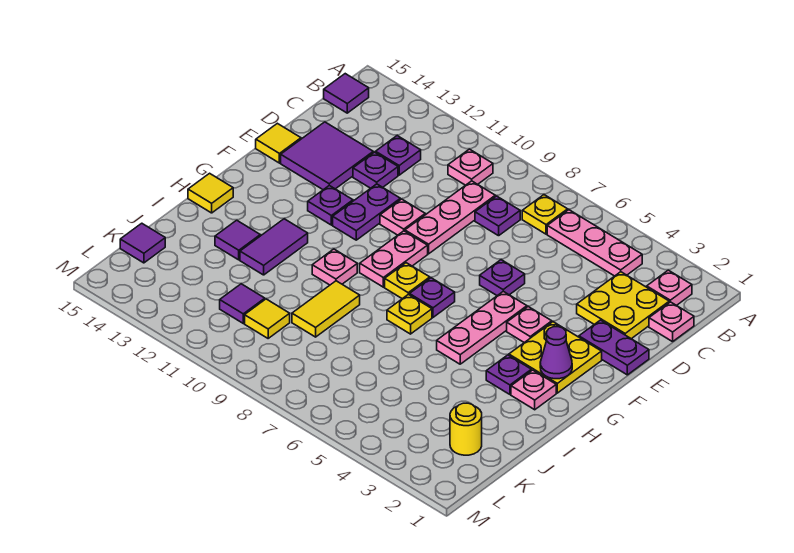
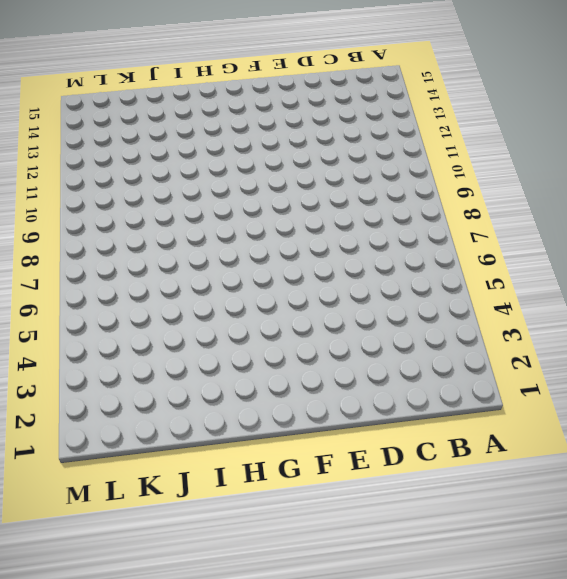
none -> pink plate B2 level 1
none -> pink plate B4:B6 level 1
none -> yellow plate B7 level 1
none -> pink plate B10 level 1

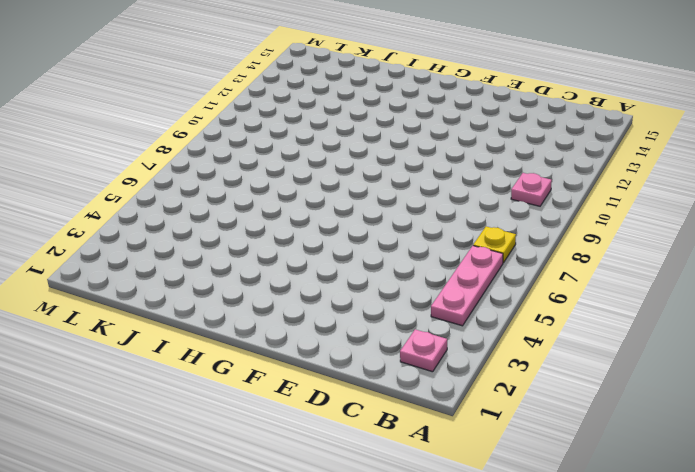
none -> purple tile B15 level 1
none -> pink plate C1 level 1
none -> yellow plate C2:D3 level 1
none -> purple plate C8 level 1

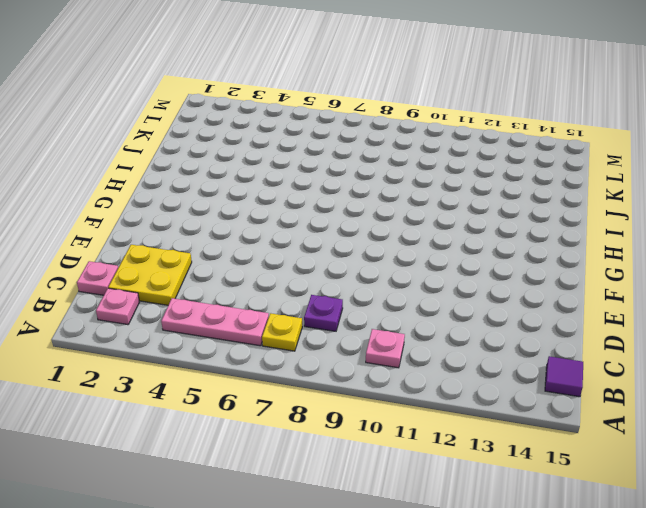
none -> pink plate C9:E9 level 1
none -> purple plate C12 level 1
none -> purple plate D12 level 1
none -> purple tile D13:E14 level 1

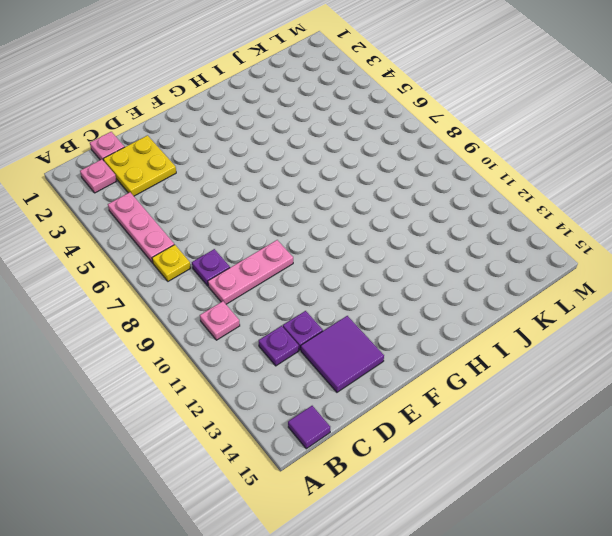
none -> purple plate E1:E2 level 1
none -> purple plate E6 level 1
none -> pink plate E10 level 1
none -> purple plate E11:F11 level 1

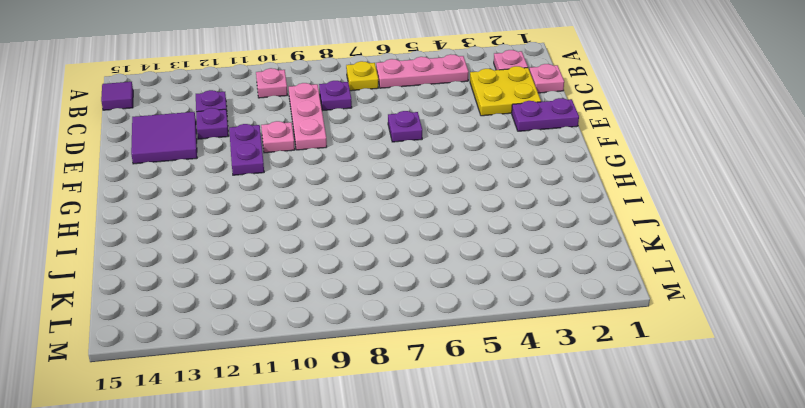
none -> yellow tile E15 level 1
none -> yellow plate F2:G3 level 1
none -> pink plate F4 level 1
none -> pink plate F5:H5 level 1

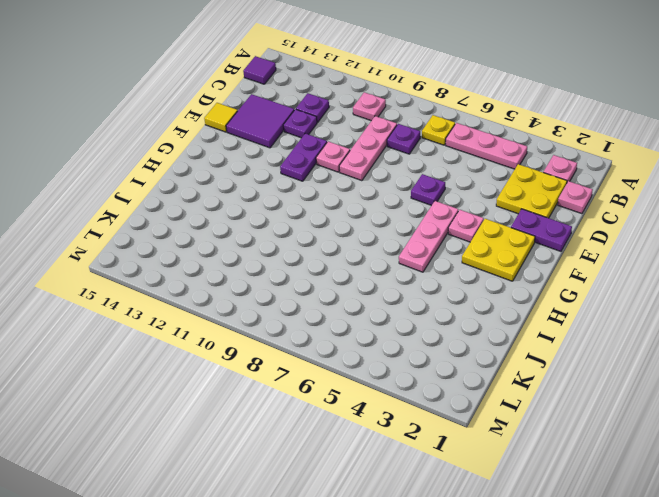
none -> pink plate F9:G9 level 1
none -> purple plate F12 level 1
none -> purple plate G7 level 1
none -> yellow plate G8 level 1

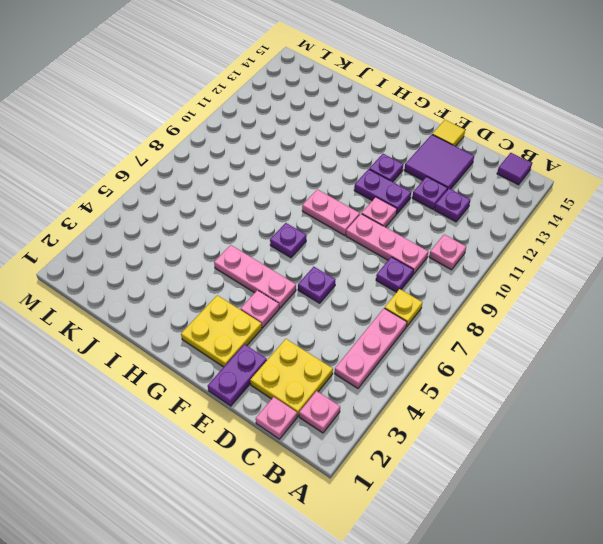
none -> yellow plate G8 level 1
none -> pink plate H2 level 1
none -> purple plate H3 level 1
none -> yellow plate H7 level 1

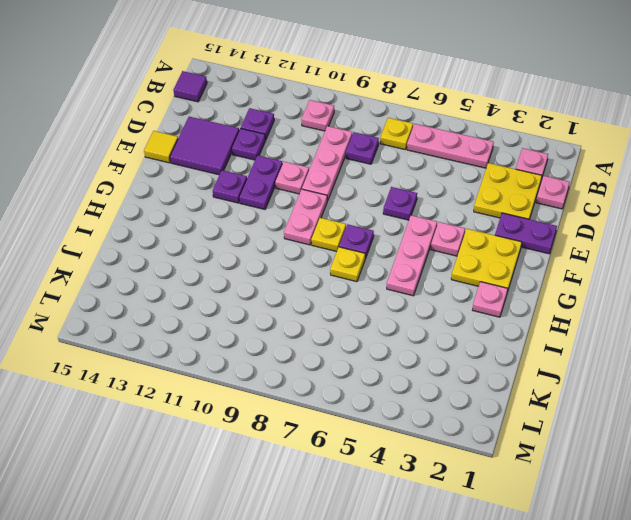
none -> purple plate H3 level 1
none -> pink plate H10 level 1
none -> purple tile H12:I12 level 1
none -> yellow tile H15 level 1

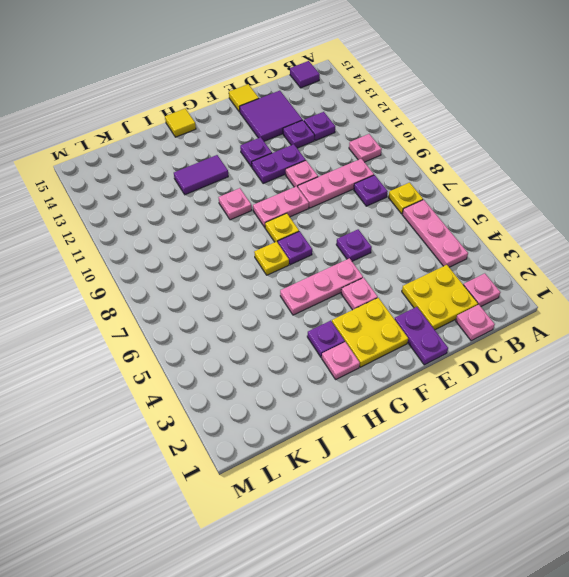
none -> yellow tile I9:J9 level 1
none -> purple tile I13 level 1
none -> yellow round brick K2 level 1
none -> yellow tile K10 level 1

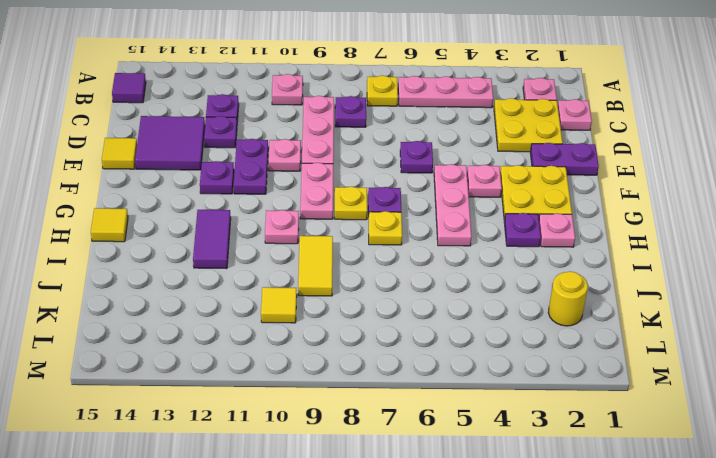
none -> purple tile I13 level 1
none -> purple tile K11 level 1
none -> purple tile K15 level 1
none -> purple cone G2 level 2

